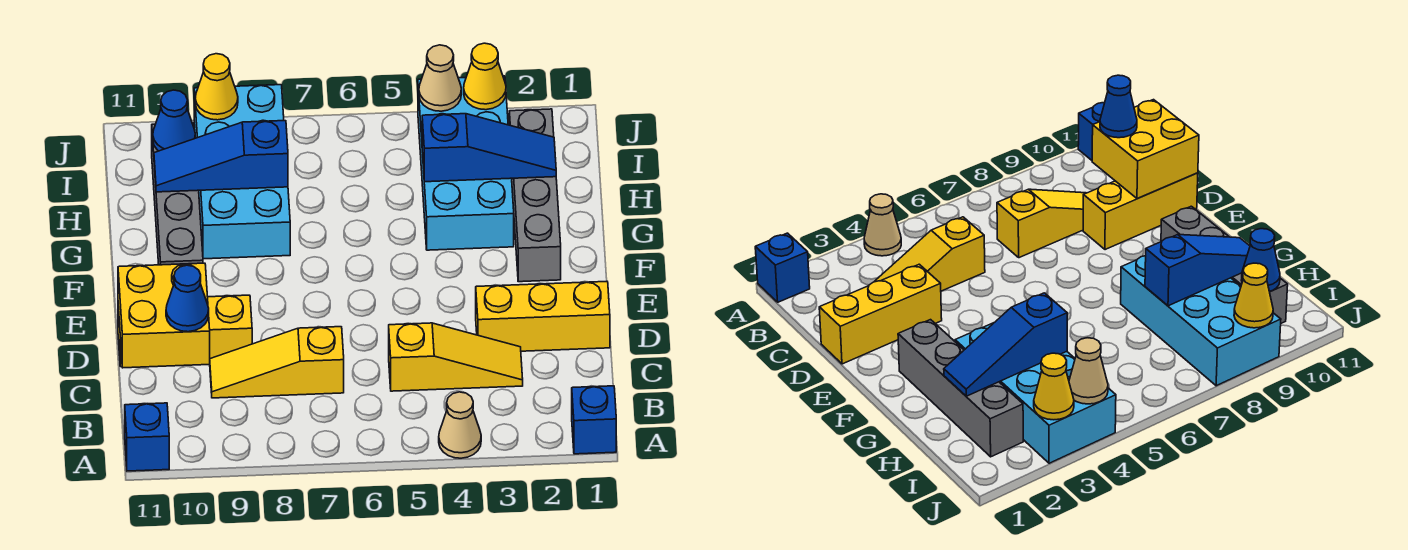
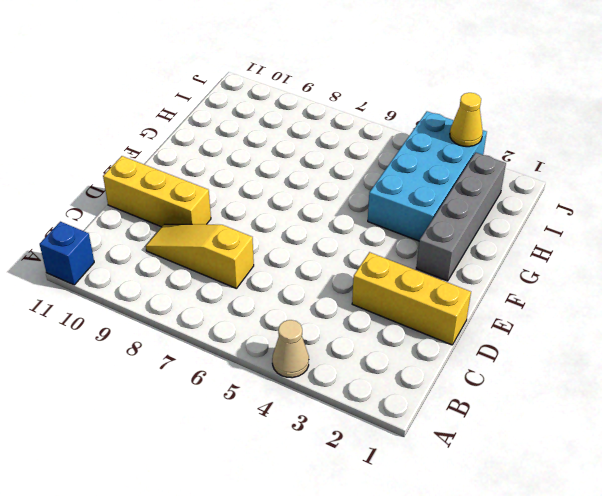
none -> blue brick A1 level 1
none -> yellow slope C3:C5 level 1 top 5
none -> grey brick F10:I10 level 1

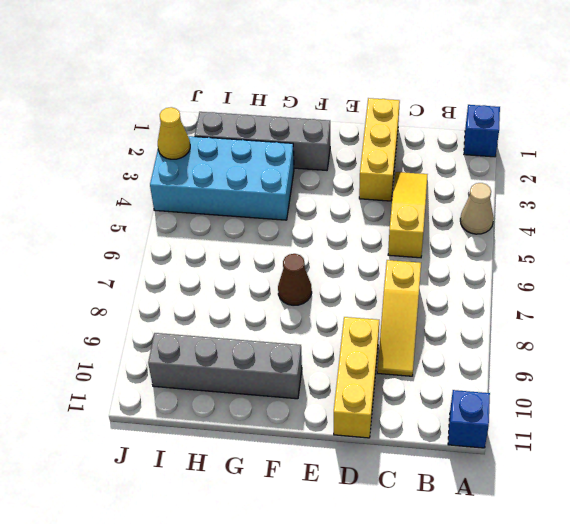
brown cone F7 level 1 -> none
none -> cyan brick G8:J9 level 1
none -> yellow brick C10:D11 level 2
none -> blue slope H2:H4 level 2 top 4

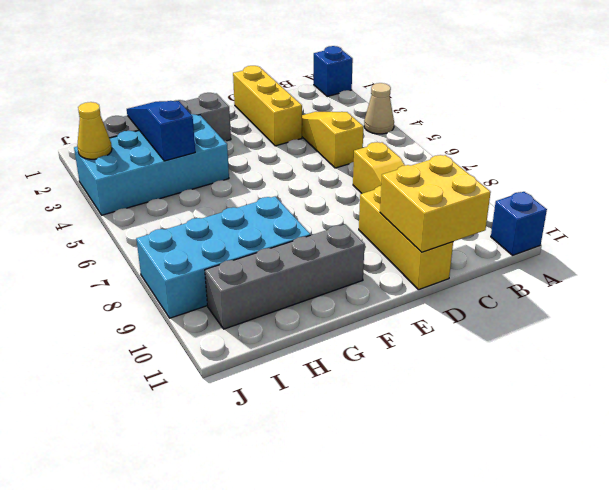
none -> blue slope H8:H10 level 2 top 8
none -> blue cone I10 level 2
none -> tan cone J4 level 2

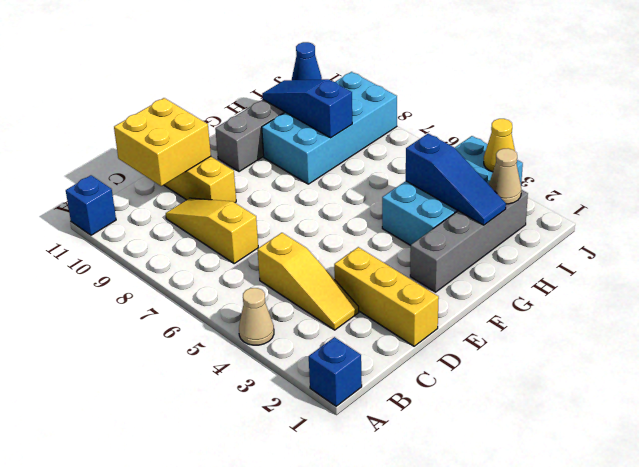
tan cone I2 level 2 -> tan cone J4 level 2
none -> yellow cone J9 level 2
none -> blue cone C10 level 3

